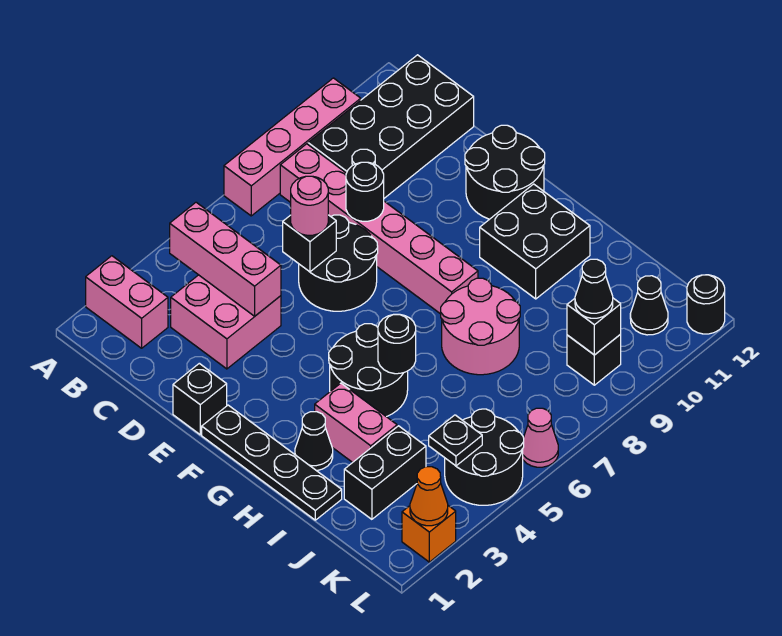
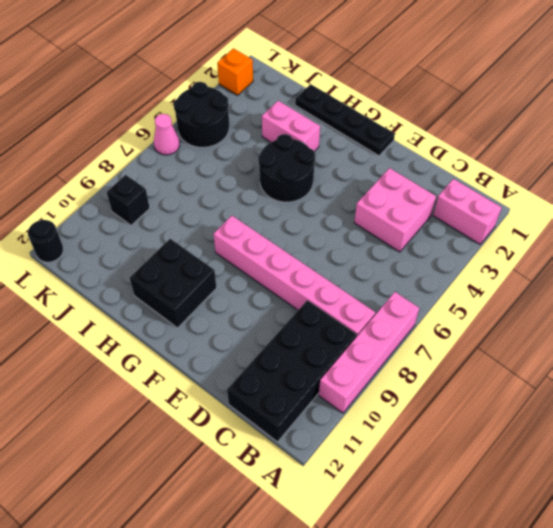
none -> black round brick D6:E7 level 1
none -> black brick E1 level 1
none -> black round brick E11:F12 level 1
none -> black cone H2 level 1

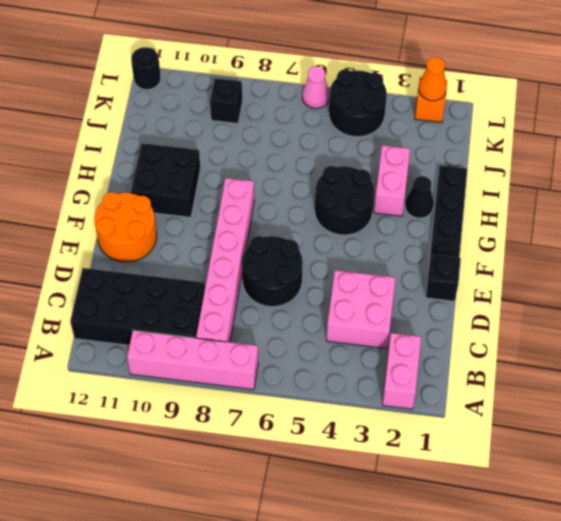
orange round brick E11:F12 level 1 -> black round brick E11:F12 level 1
none -> pink round brick H7:I8 level 1
none -> black brick J2:J3 level 1
none -> black cone K11 level 1
none -> pink brick B4:D4 level 2

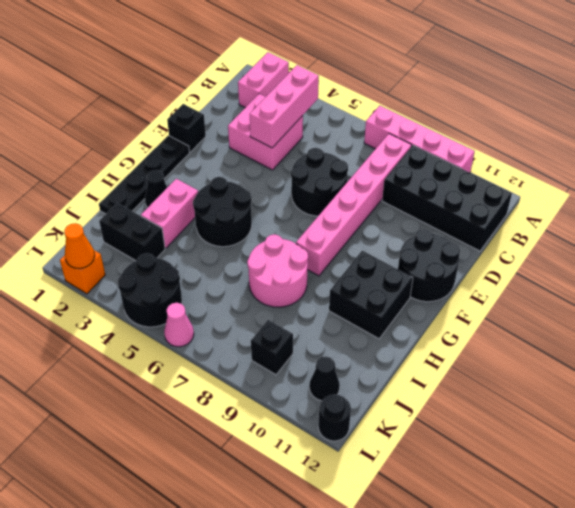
none -> black brick D6 level 2
none -> black round brick D8 level 2
none -> black round brick H5 level 2
none -> black plate K4 level 2

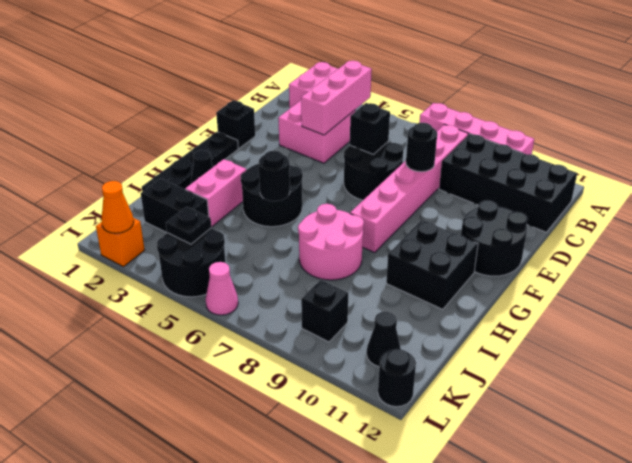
none -> black brick K9 level 2
none -> pink round brick D6 level 3
none -> black cone K9 level 3

